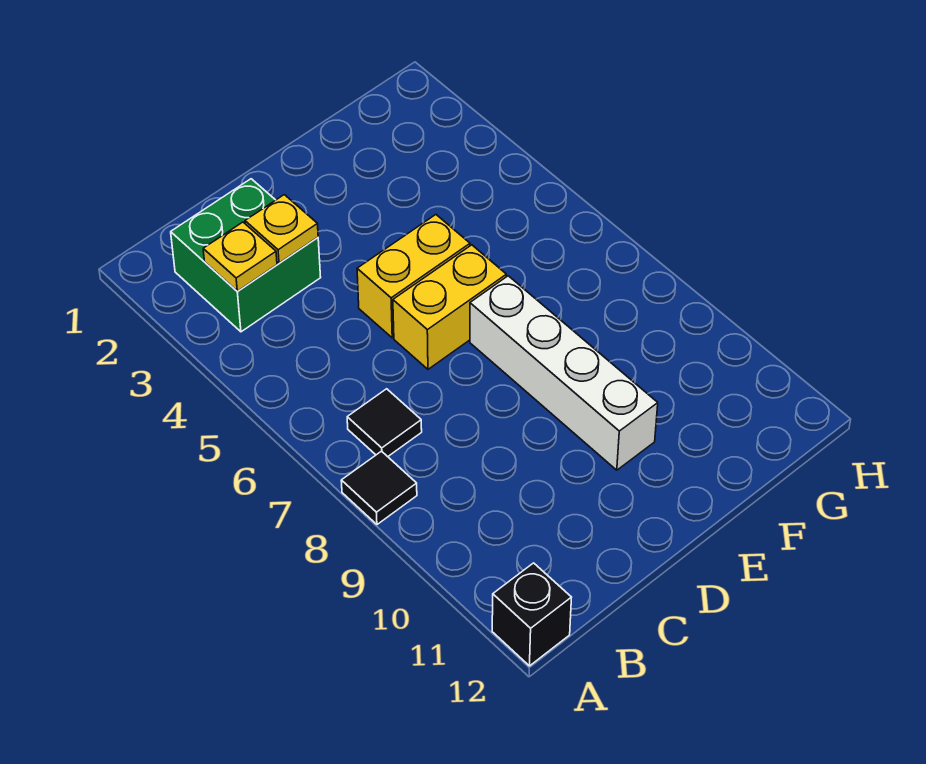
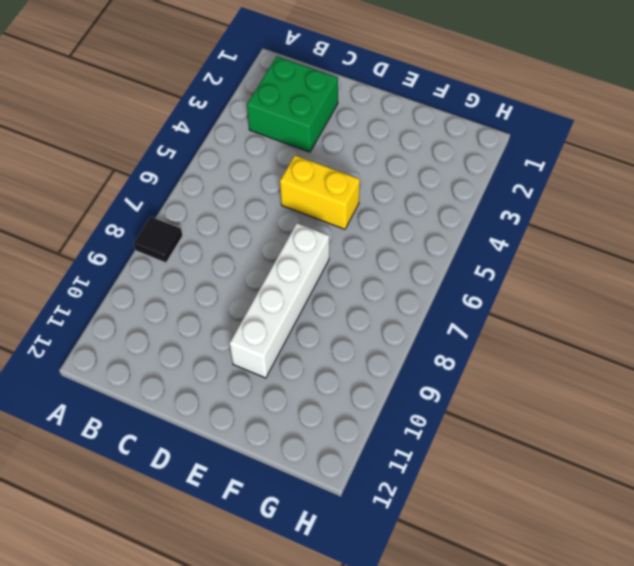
none -> black brick A12 level 1
none -> black tile B7 level 1

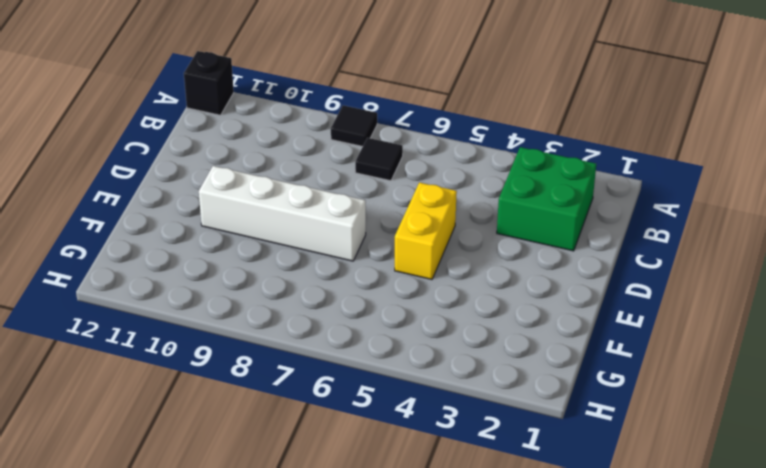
none -> yellow brick D6:E6 level 1
none -> yellow plate B3 level 2

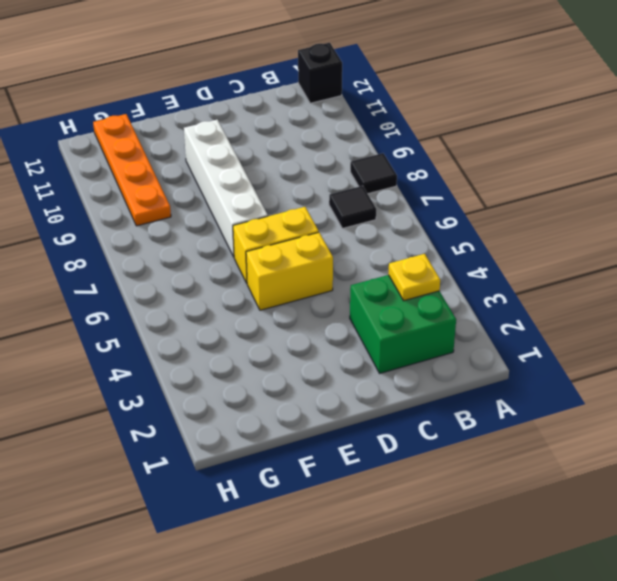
orange plate G9:G12 level 1 -> none
none -> yellow plate C3 level 2

